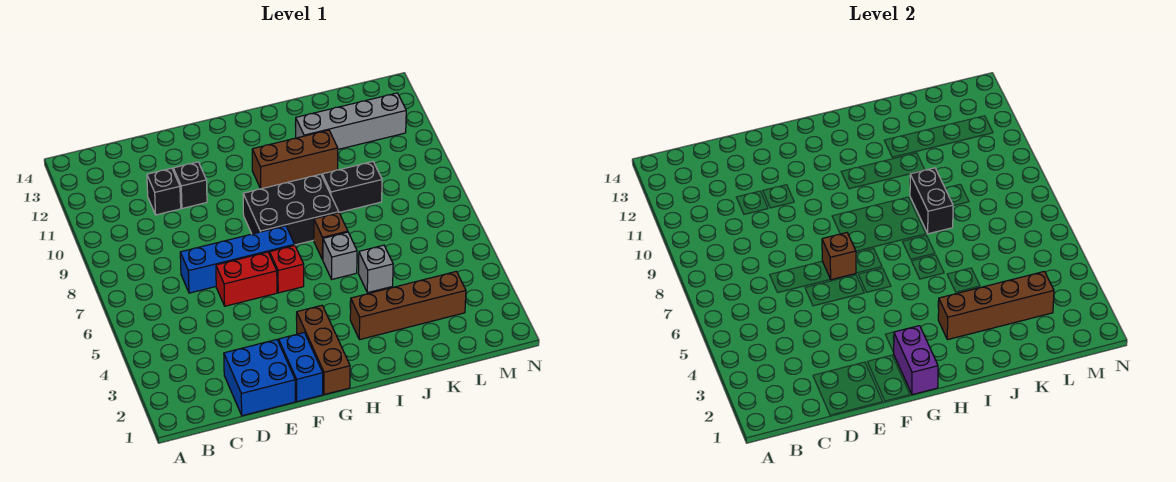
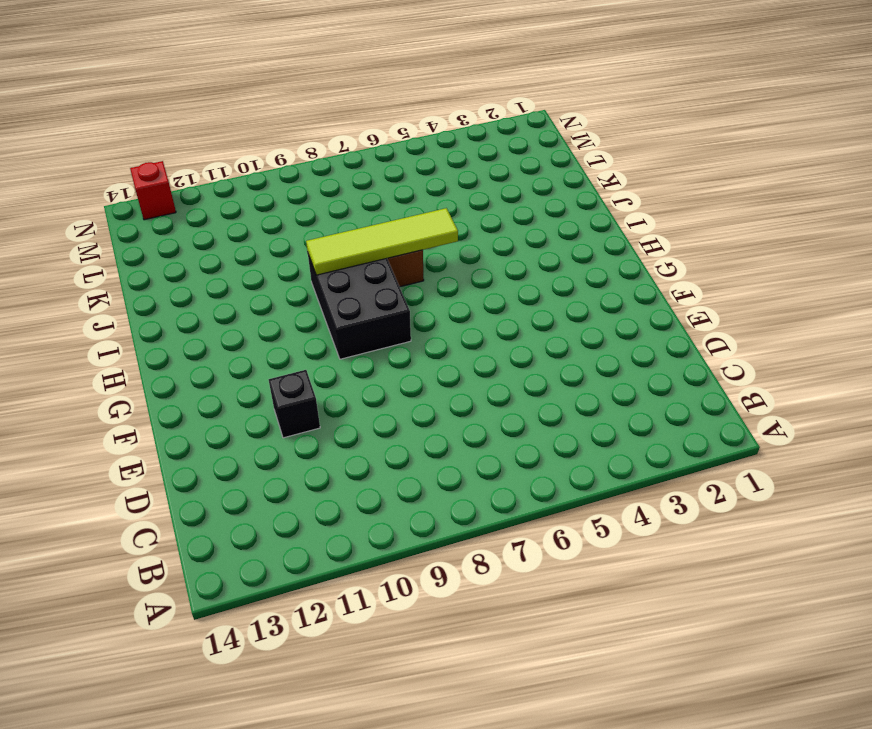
lime tile I6:I9 level 2 -> none
red brick N13 level 1 -> red brick G6 level 1
none -> blue brick D1:E2 level 1
none -> blue brick D7:G7 level 1
none -> black brick D11 level 1

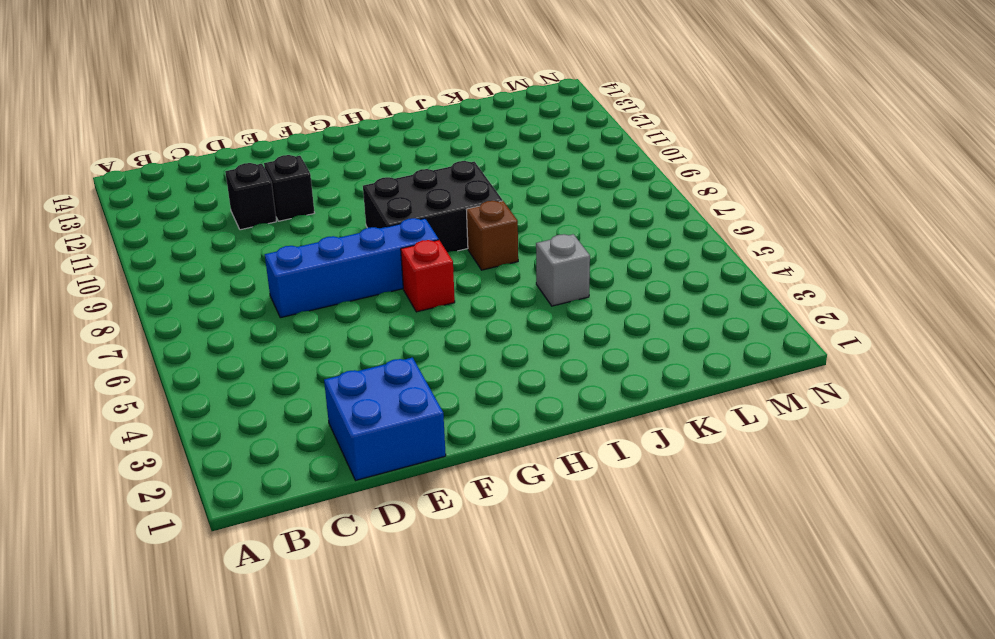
none -> red brick E6:F6 level 1
none -> blue brick F1:F2 level 1
none -> brown brick G1:G3 level 1

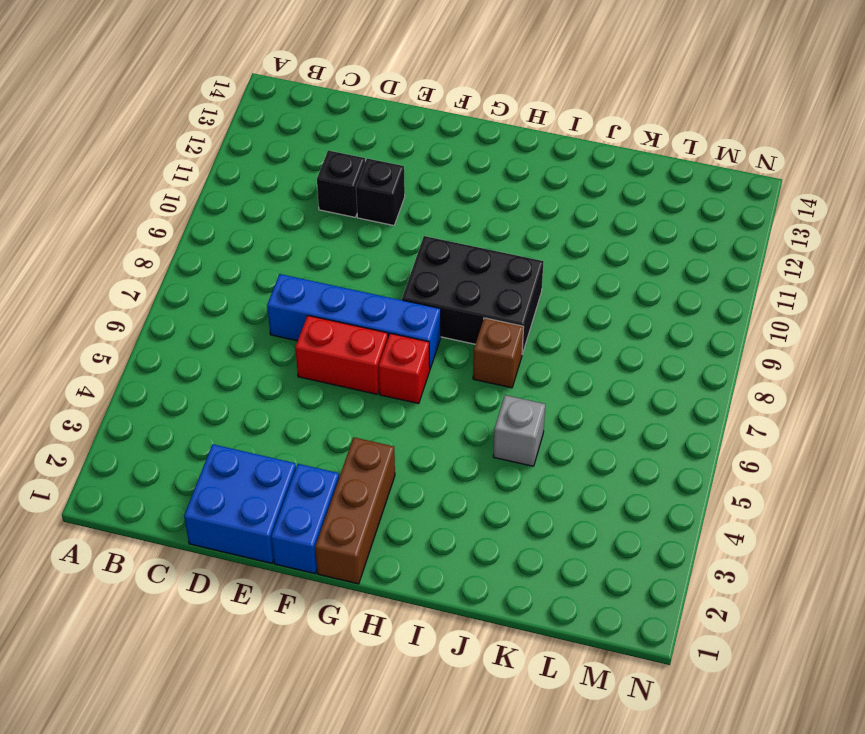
none -> brown brick H11:J11 level 1
none -> brown brick I3:L3 level 1
none -> grey brick I6 level 1

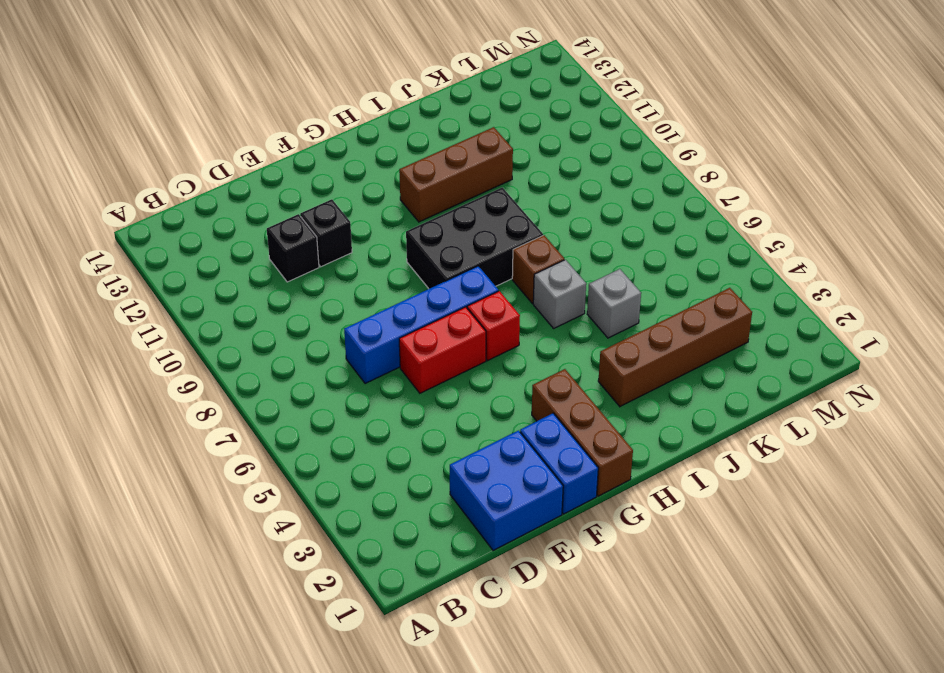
none -> black brick J9:K9 level 1
none -> grey brick J12:M12 level 1
none -> brown brick F7 level 2

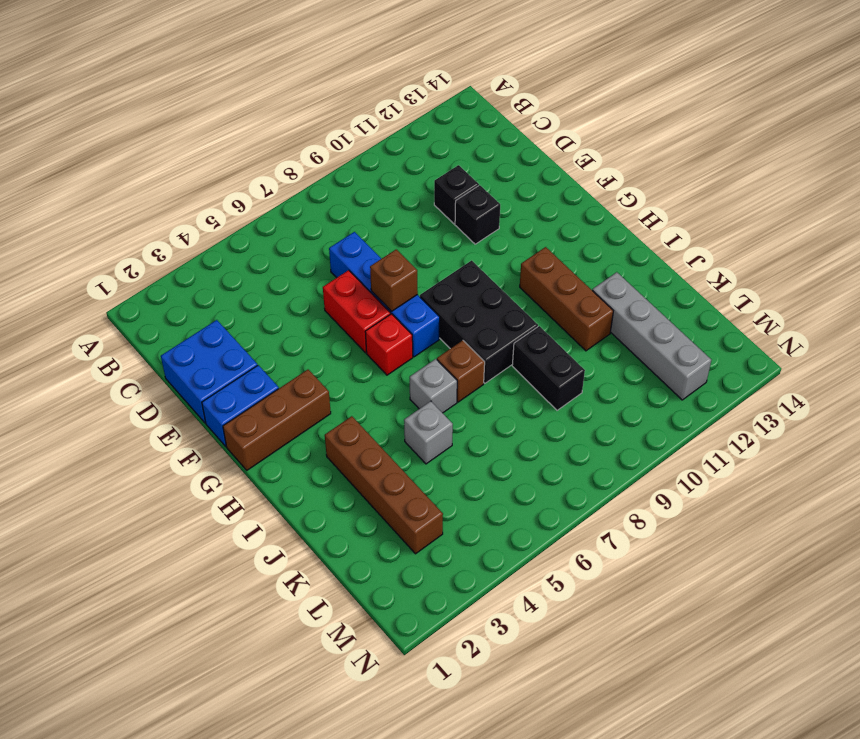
none -> purple brick G1:G2 level 2
none -> brown brick I3:L3 level 2
none -> black brick J8:J9 level 2

